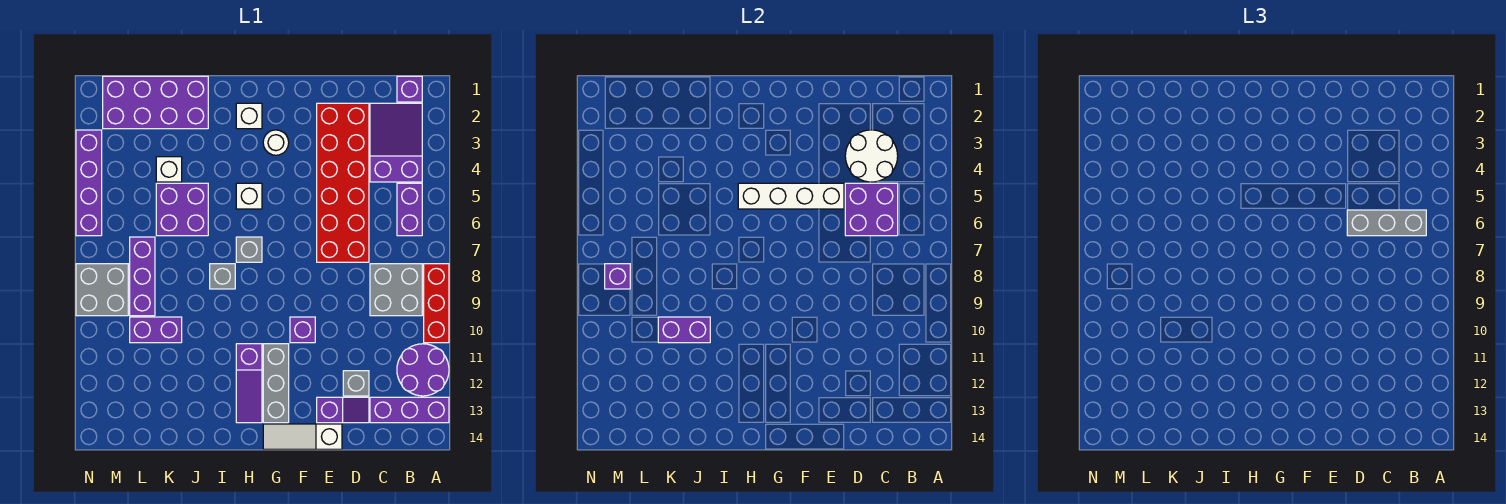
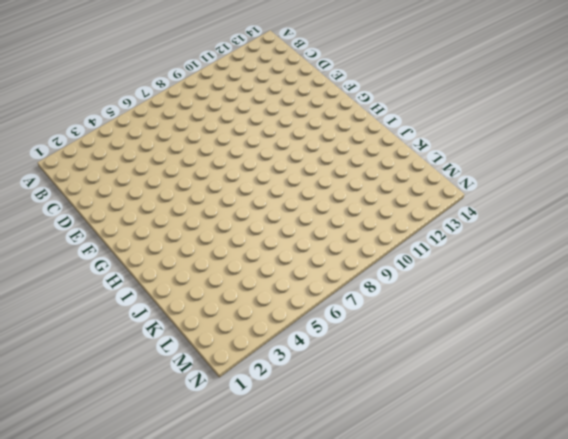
none -> red brick A8:A10 level 1
none -> purple round brick A11:B12 level 1
none -> purple brick A13:C13 level 1
none -> purple brick B1 level 1

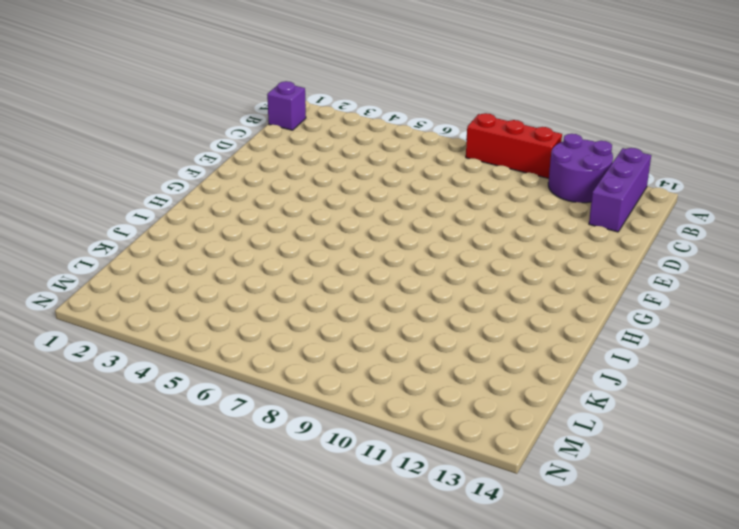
none -> purple slope B2:C4 level 1 top 4
none -> purple brick B5:B6 level 1
none -> grey brick B8:C9 level 1
none -> red brick D2:E7 level 1

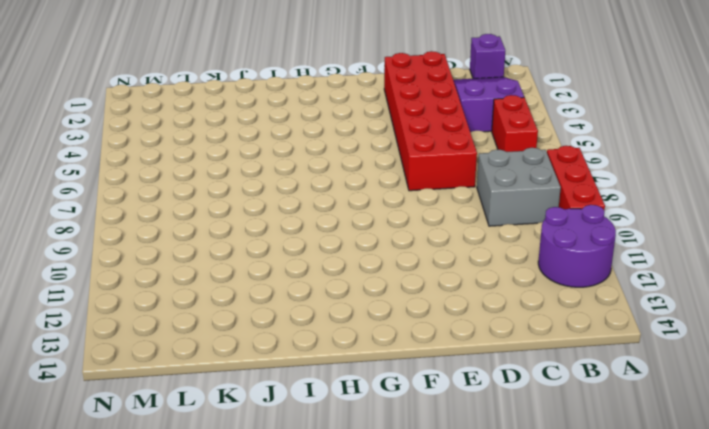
red brick B5:B6 level 1 -> purple brick B5:B6 level 1
none -> purple brick A13:C13 level 1
none -> grey brick D12 level 1
none -> purple slope D13:E13 level 1 top E
none -> white slope E14:G14 level 1 top E

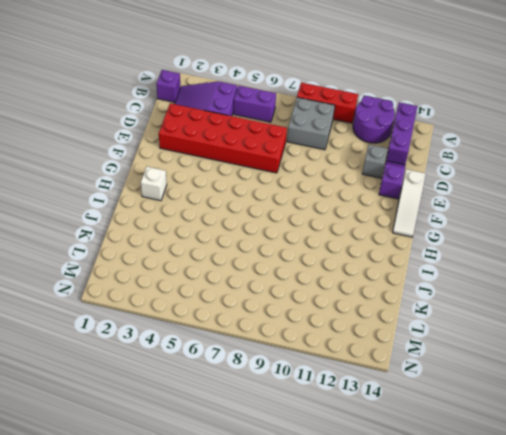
none -> purple brick F10 level 1
none -> white round brick G3 level 1
none -> grey brick G11:G13 level 1
none -> white brick H5 level 1

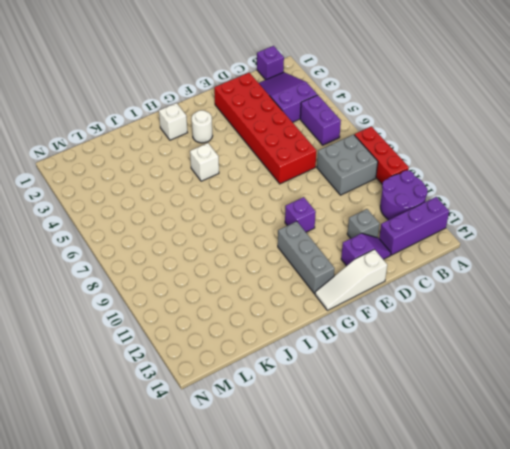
none -> grey brick H7 level 1
none -> purple slope H11:H13 level 1 top 11
none -> grey brick I8 level 1
none -> purple brick J1:M2 level 1

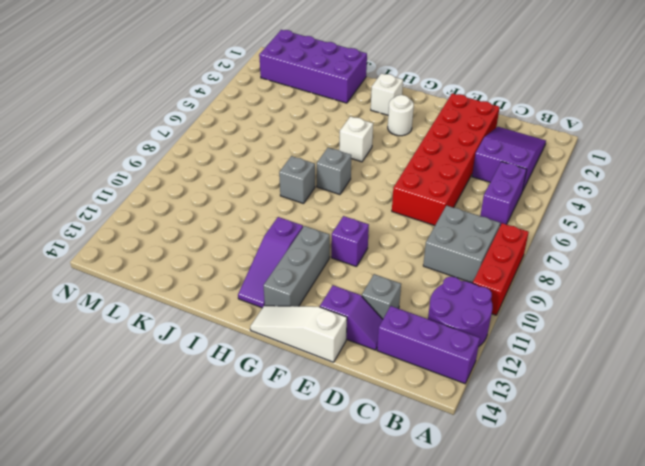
none -> purple brick B1 level 1
none -> purple brick J5:K6 level 1
none -> white brick K4 level 1
none -> purple brick K10:L10 level 1

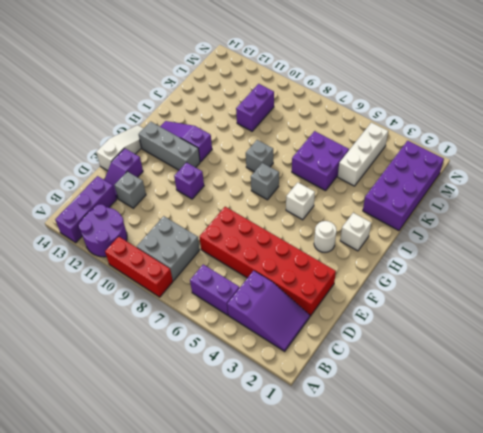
white brick K4:M4 level 1 -> white brick K4 level 1
none -> purple brick B1 level 1
none -> purple brick L7:L9 level 1
none -> grey brick M8:N9 level 1
none -> purple brick N3:N6 level 1

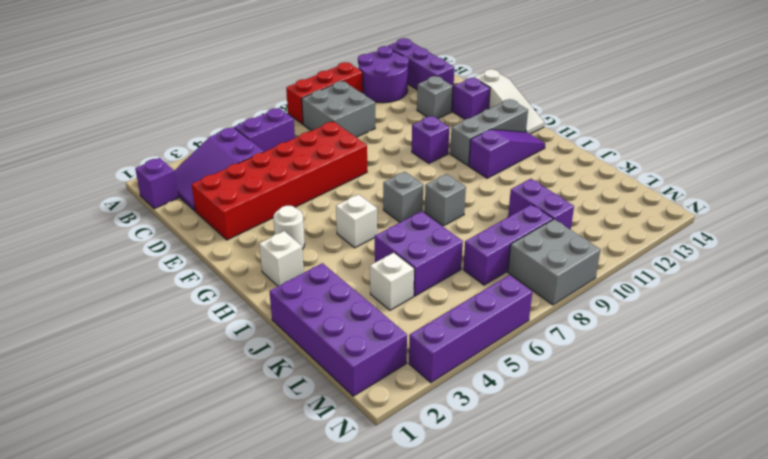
none -> white round brick C3:D4 level 2
none -> purple brick C5:D6 level 2
none -> white brick E5:H5 level 2
none -> purple brick J10:K10 level 2

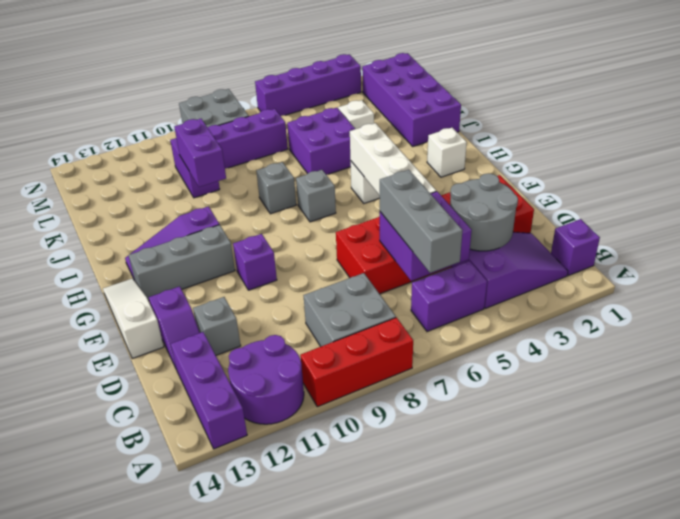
grey round brick C3:D4 level 2 -> white round brick C3:D4 level 2
none -> white round brick G3 level 1
none -> purple brick M8 level 2

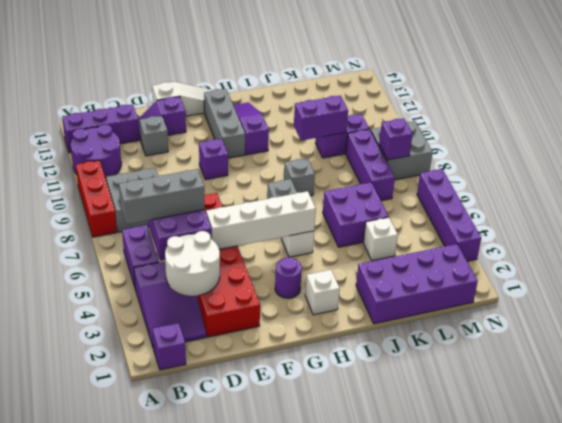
purple round brick G3 level 1 -> white round brick G3 level 1

